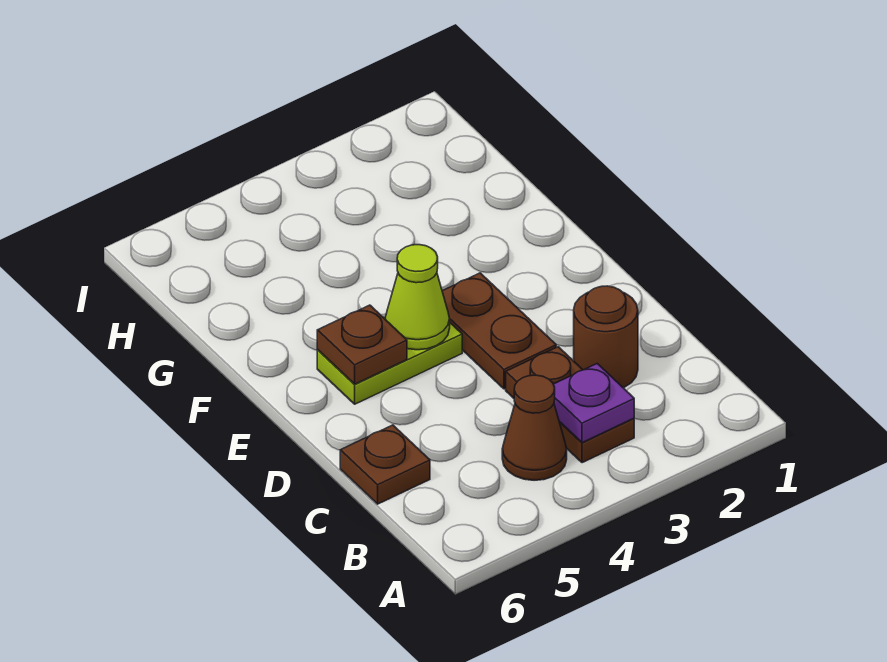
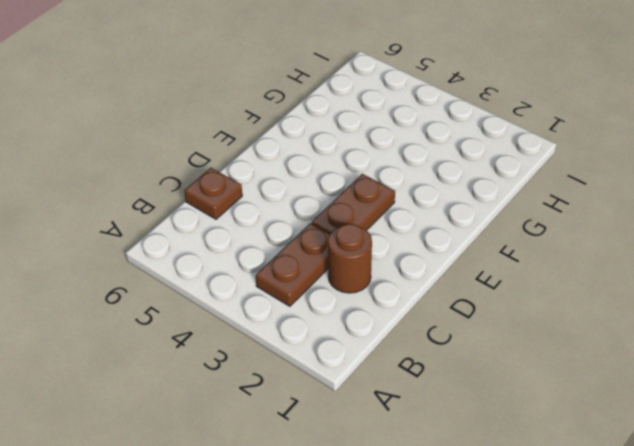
none -> brown cone B4 level 1
none -> lime plate E4:E5 level 1

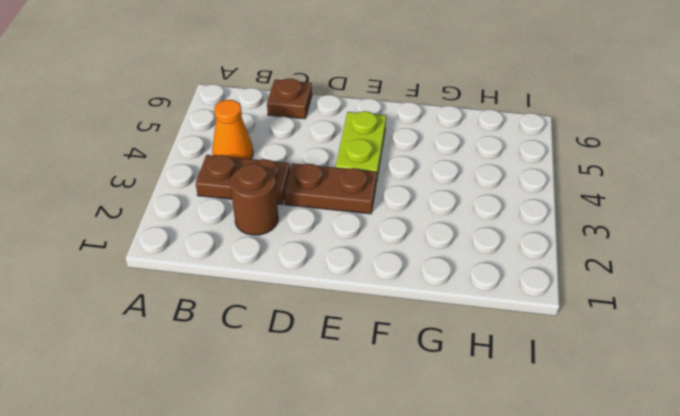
orange cone B4 level 1 -> brown cone B4 level 1
none -> purple plate B3 level 2
none -> lime cone E4 level 2

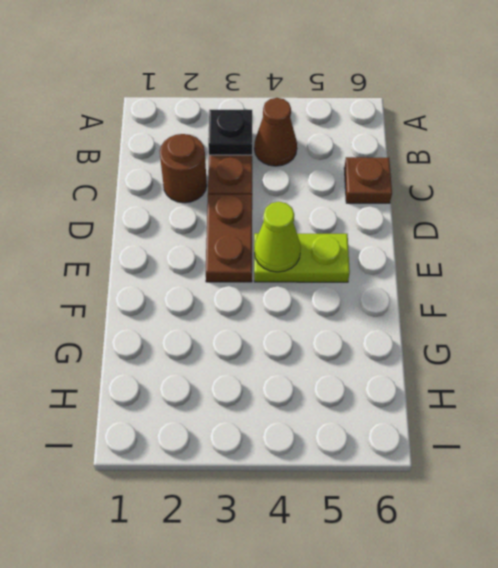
black plate B3 level 2 -> purple plate B3 level 2
none -> brown plate E5 level 2

